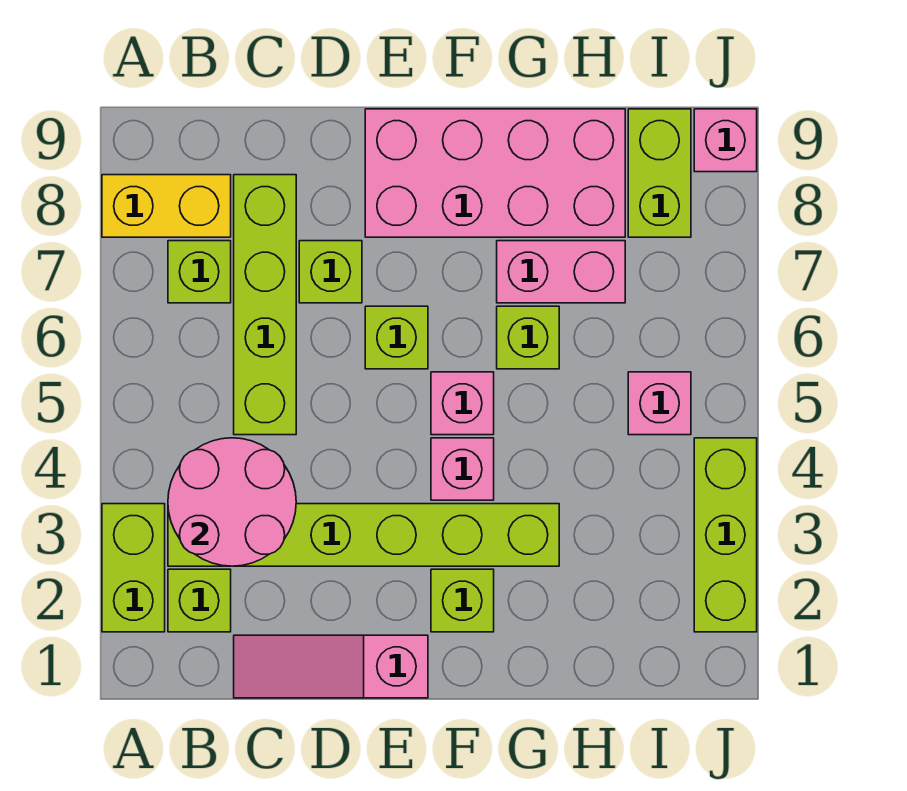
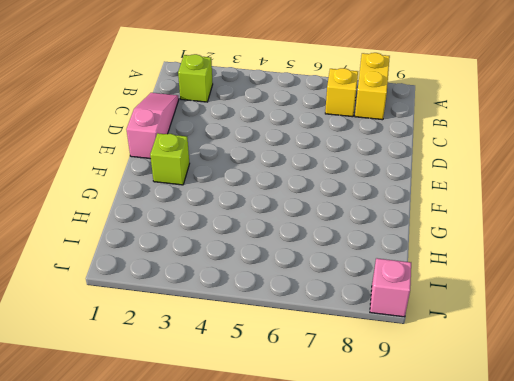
yellow brick B7 level 1 -> lime brick B7 level 1
none -> lime brick A2:A3 level 1
none -> lime brick B3:G3 level 1
none -> lime brick C5:C8 level 1

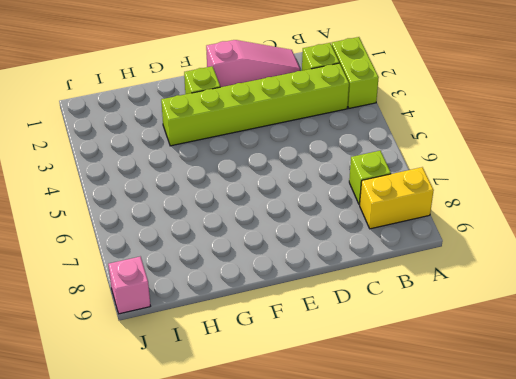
none -> lime brick C5:C8 level 1
none -> lime brick D7 level 1
none -> lime brick E6 level 1

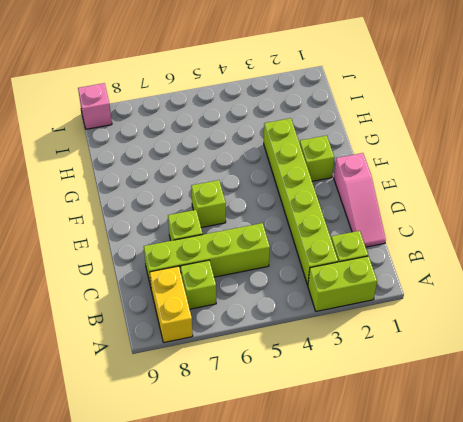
none -> pink brick E8:H9 level 1
none -> pink brick F4 level 1
none -> pink brick F5 level 1

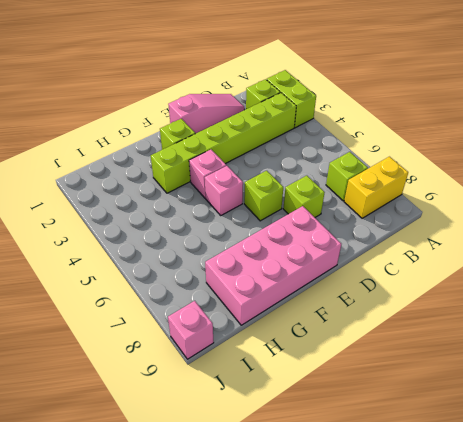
none -> lime brick C5:C8 level 1
none -> lime brick G6 level 1
none -> pink brick G7:H7 level 1

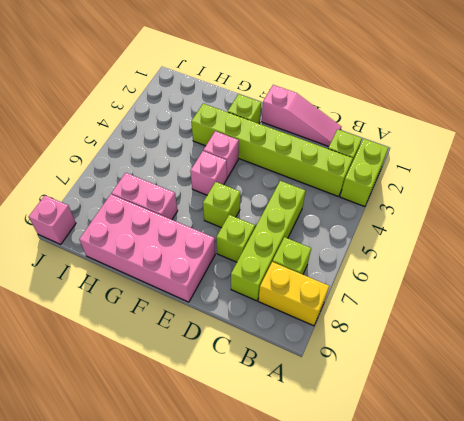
none -> lime brick G6 level 1
none -> pink brick I5 level 1
none -> lime brick I8:I9 level 1

